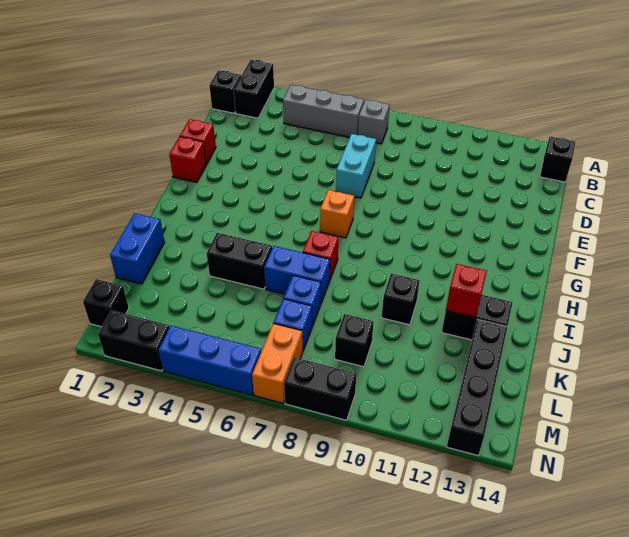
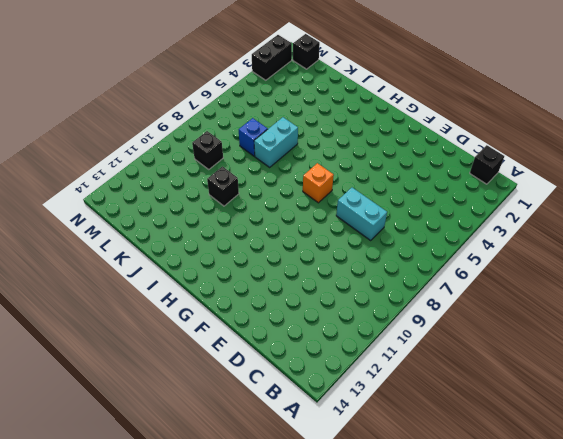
cyan brick J6:J7 level 1 -> blue brick J6:J7 level 1
none -> black brick A2:B2 level 1
none -> grey brick B4:B6 level 1
none -> grey brick B7 level 1

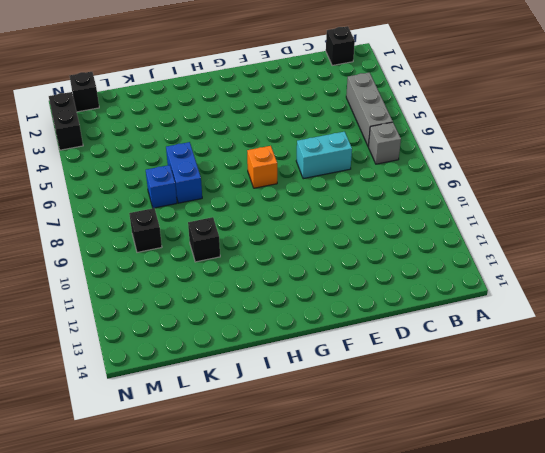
none -> black brick A2:B2 level 1
none -> black brick B14 level 1
none -> red brick E1 level 1

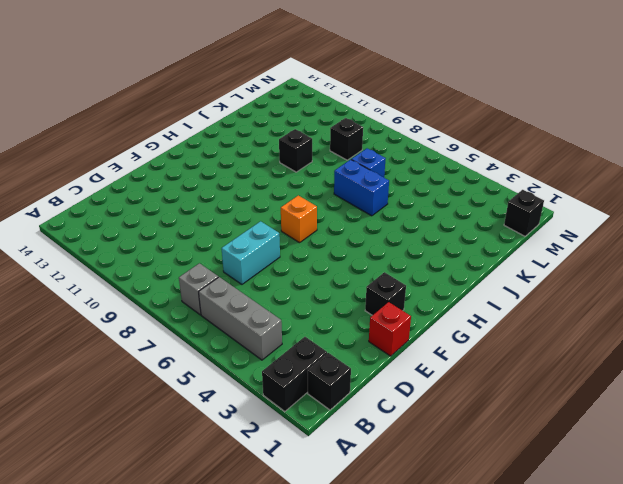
black brick F2 level 1 -> black brick B14 level 1
none -> red brick F1 level 1
none -> red brick I7 level 1
none -> blue brick J1:K1 level 1

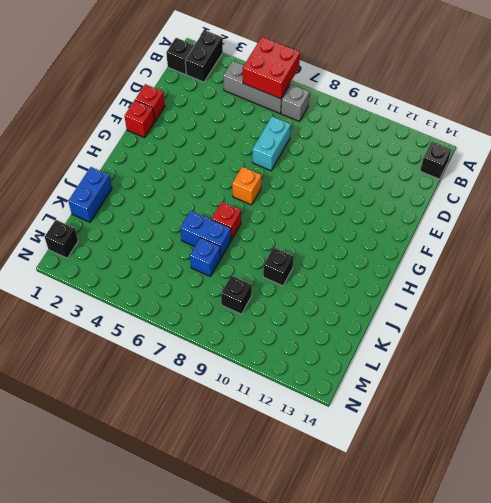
red brick A5:B6 level 2 -> none
none -> black brick J4:J5 level 1
none -> black brick J12:J13 level 1
none -> black brick K13:N13 level 1

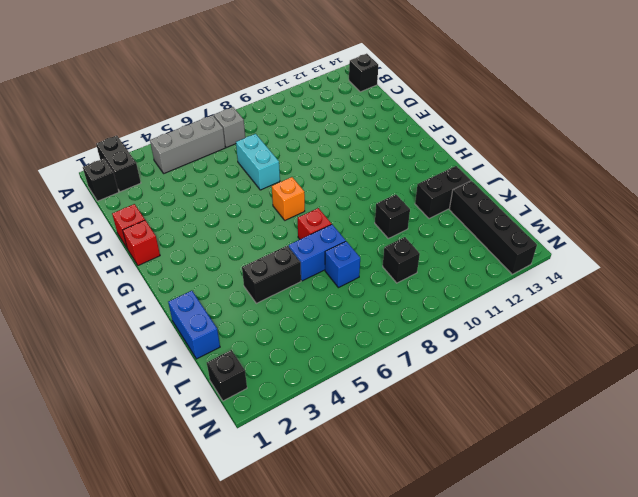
none -> blue brick L7 level 1
none -> orange brick M7:N7 level 1
none -> black brick N2:N3 level 1

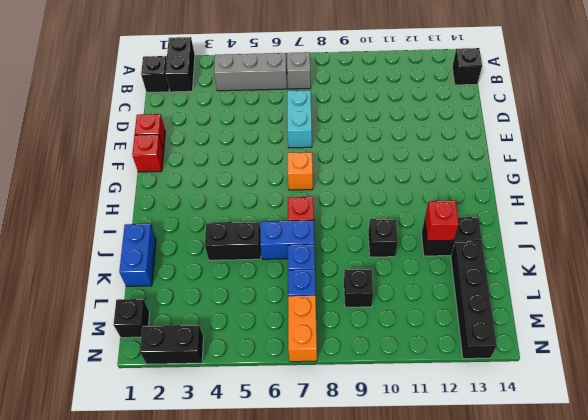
none -> blue brick N4:N6 level 1
none -> black brick N8:N9 level 1

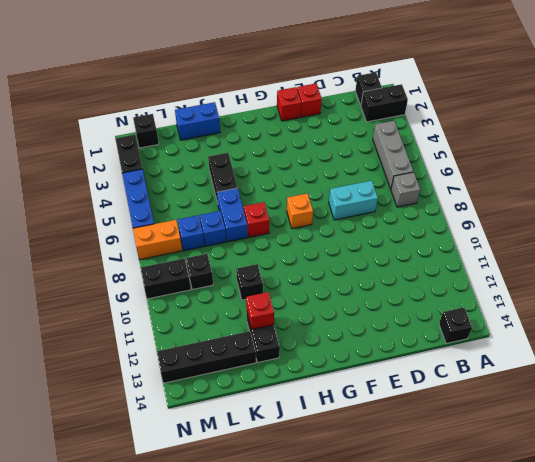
black brick M9:N9 level 1 -> black brick N8:N9 level 1

